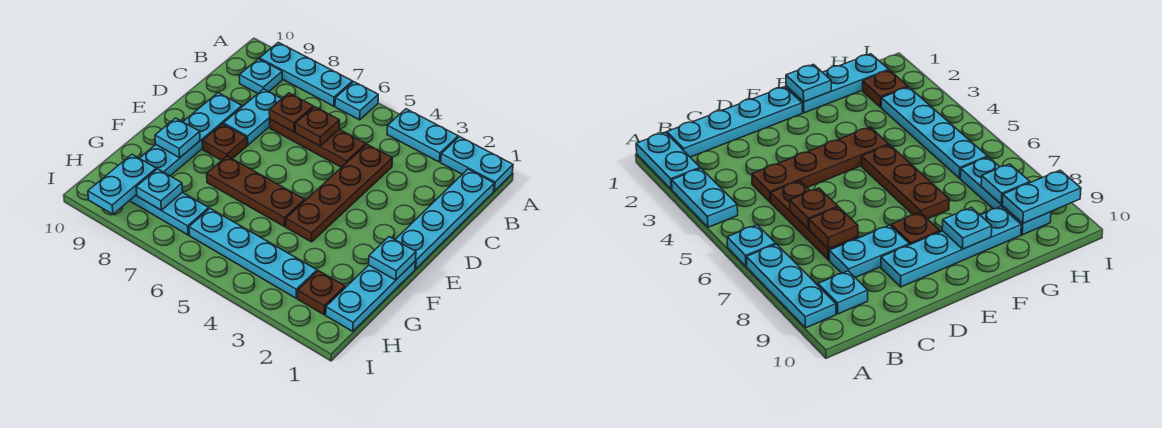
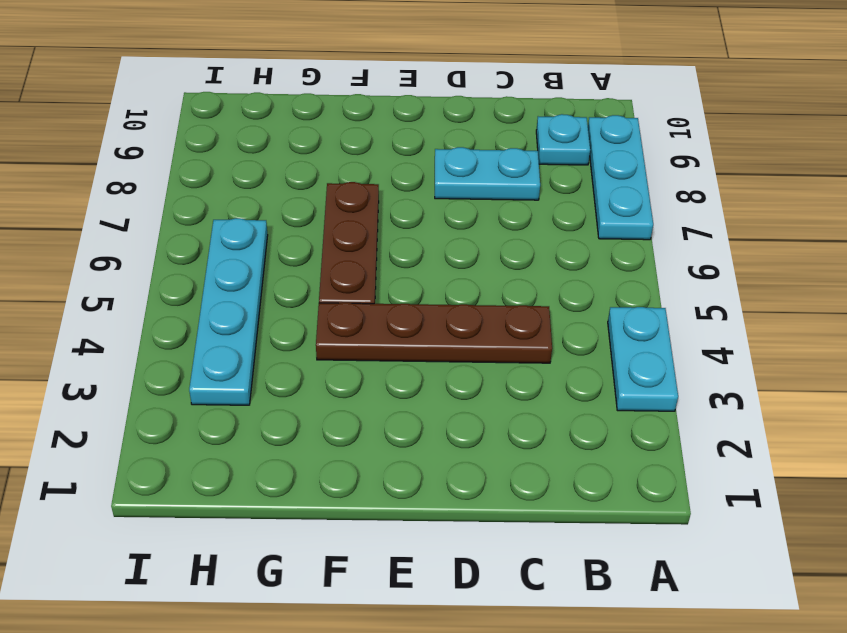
none -> cyan plate A1:A2 level 1
none -> cyan plate A6 level 1
none -> cyan plate B1:E1 level 1

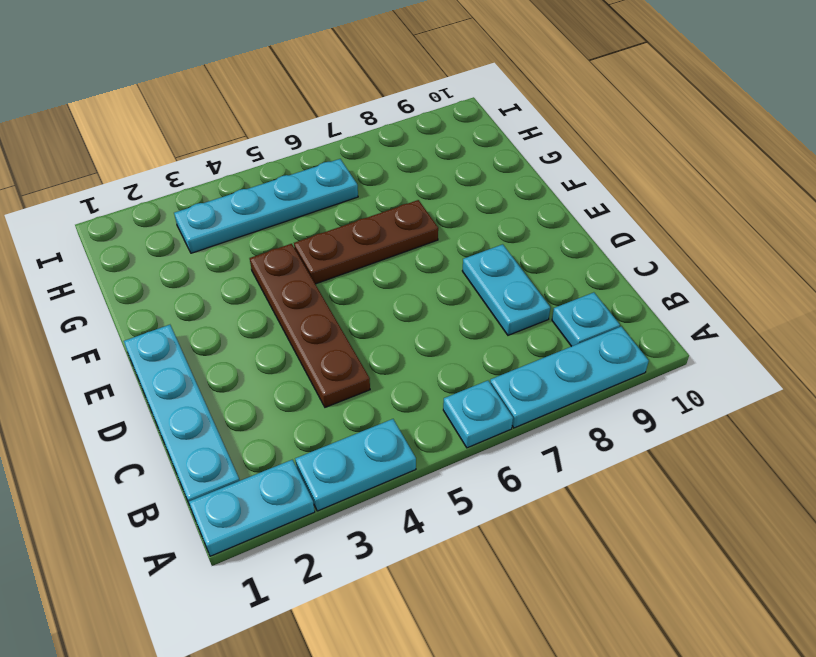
none -> brown plate C5:C7 level 1
none -> cyan plate D9:G9 level 1
none -> brown plate E8 level 1

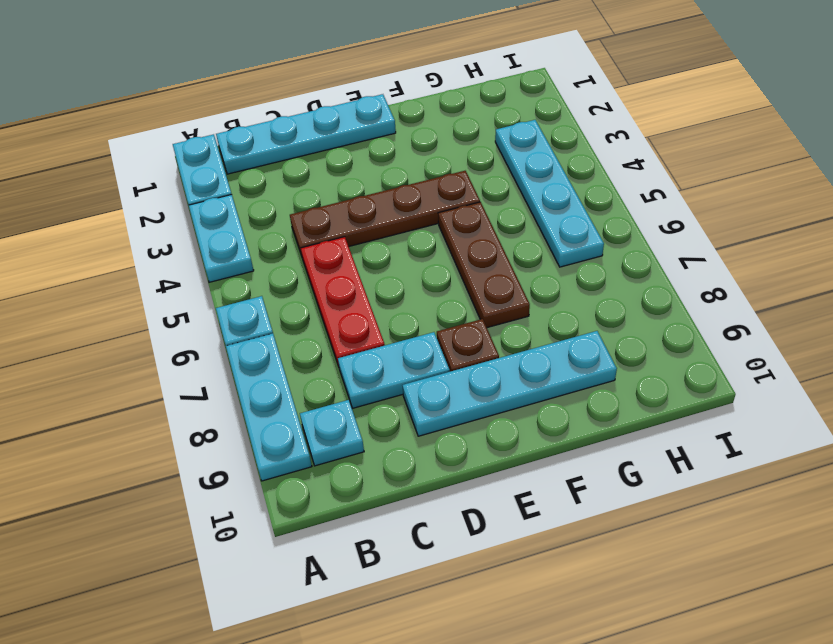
red plate C5:C7 level 1 -> brown plate C5:C7 level 1
none -> cyan plate F1:H1 level 1
none -> brown plate H2 level 1
none -> cyan plate H7:H9 level 1

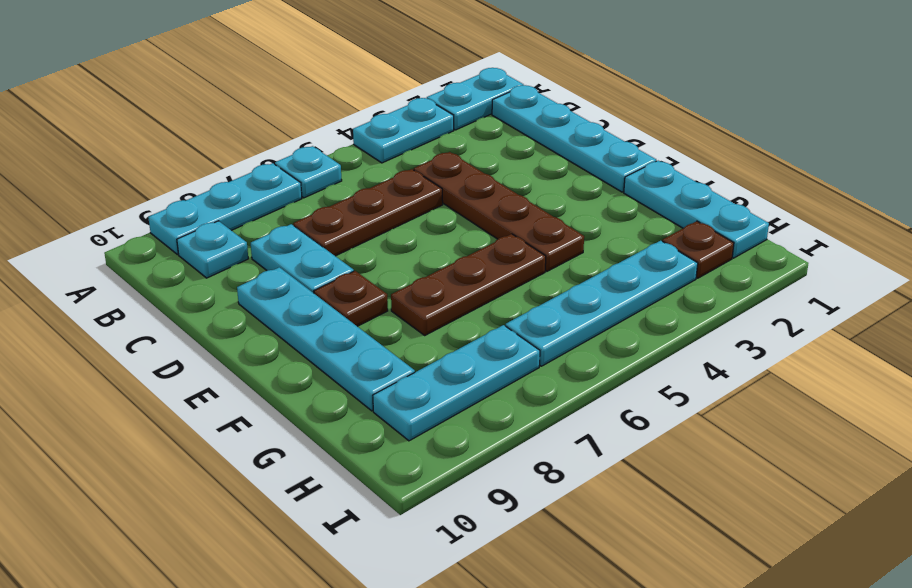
none -> brown plate C6 level 2
none -> brown plate C7 level 2
none -> cyan plate F1 level 2

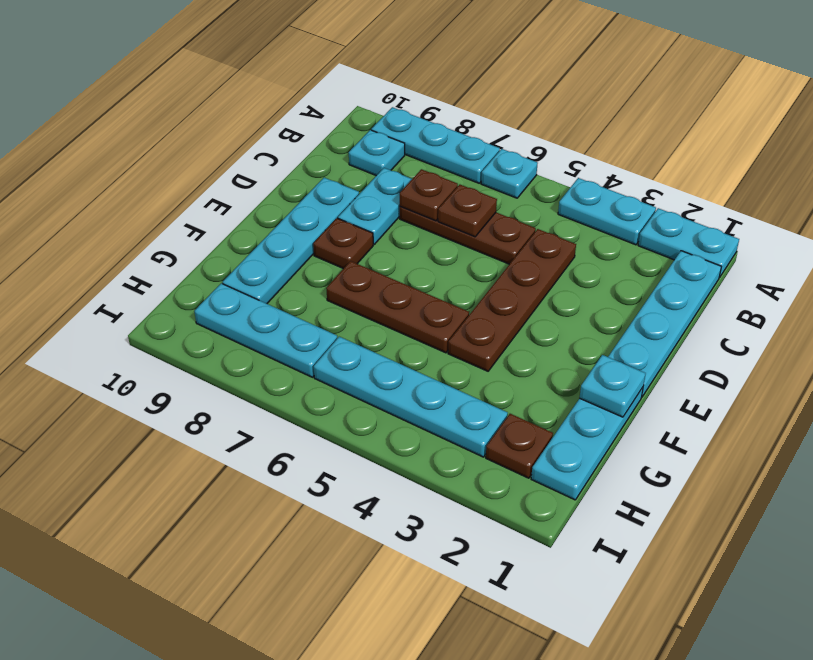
none -> cyan plate F9 level 2
none -> cyan plate H8 level 2
none -> cyan plate H9:I9 level 2

